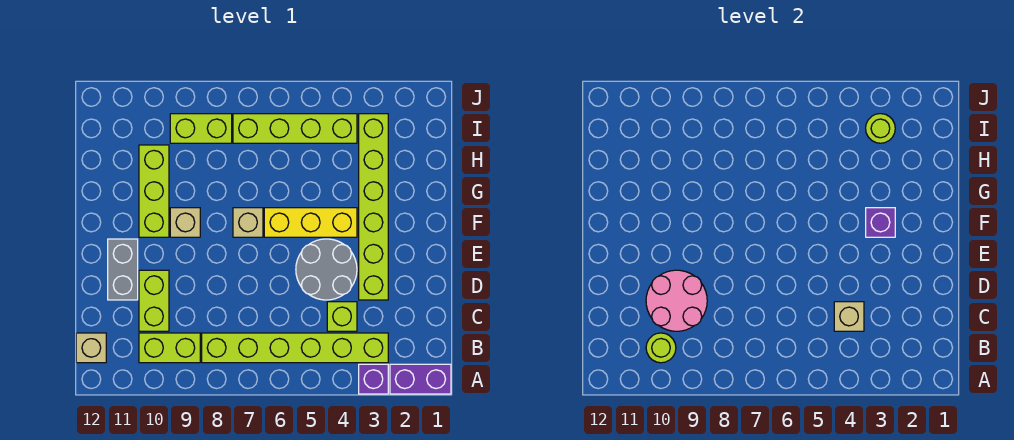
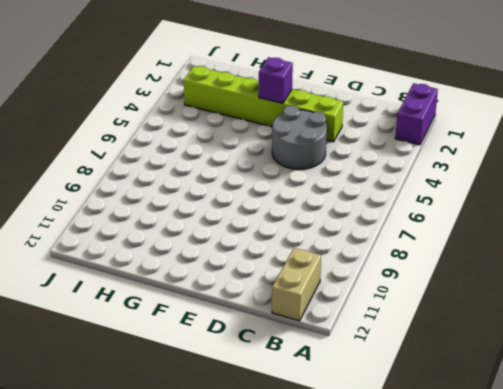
tan brick B11:B12 level 1 -> tan brick B12 level 1
none -> purple brick A3 level 1
none -> lime brick B3:B8 level 1
none -> lime brick B9:B10 level 1

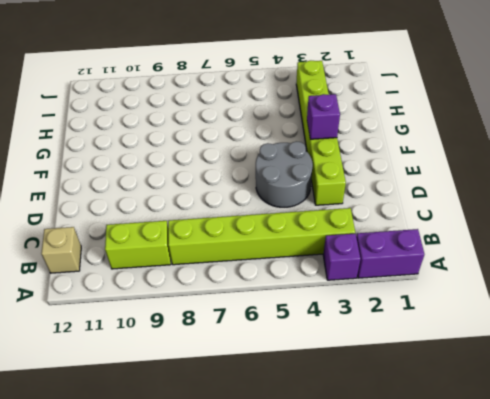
none -> lime brick C4 level 1
none -> lime brick C10:D10 level 1
none -> grey brick D11:E11 level 1

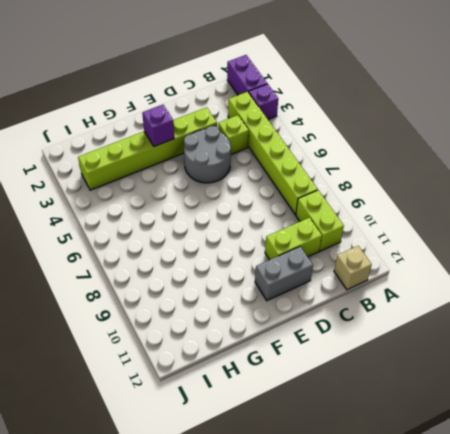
none -> yellow brick F4:F6 level 1
none -> tan brick F7 level 1
none -> tan brick F9 level 1

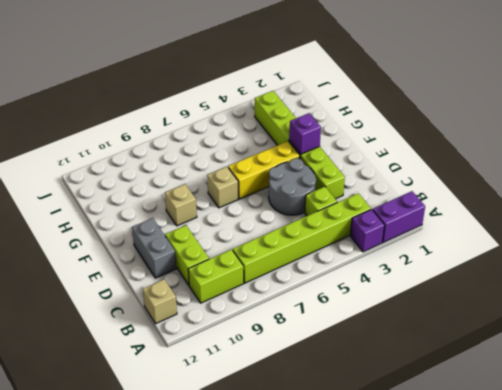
none -> lime brick F10:H10 level 1
none -> lime brick I4:I7 level 1
none -> lime brick I8:I9 level 1

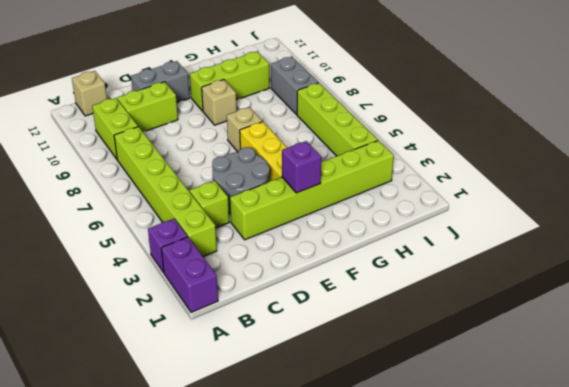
grey brick I8:I9 level 1 -> lime brick I8:I9 level 1
none -> lime round brick B10 level 2
none -> tan brick C4 level 2
none -> pink round brick C9:D10 level 2

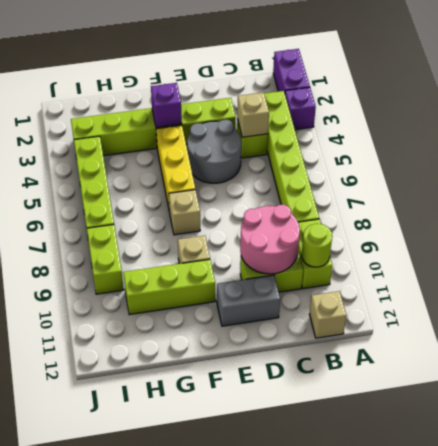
none -> lime round brick I3 level 2

